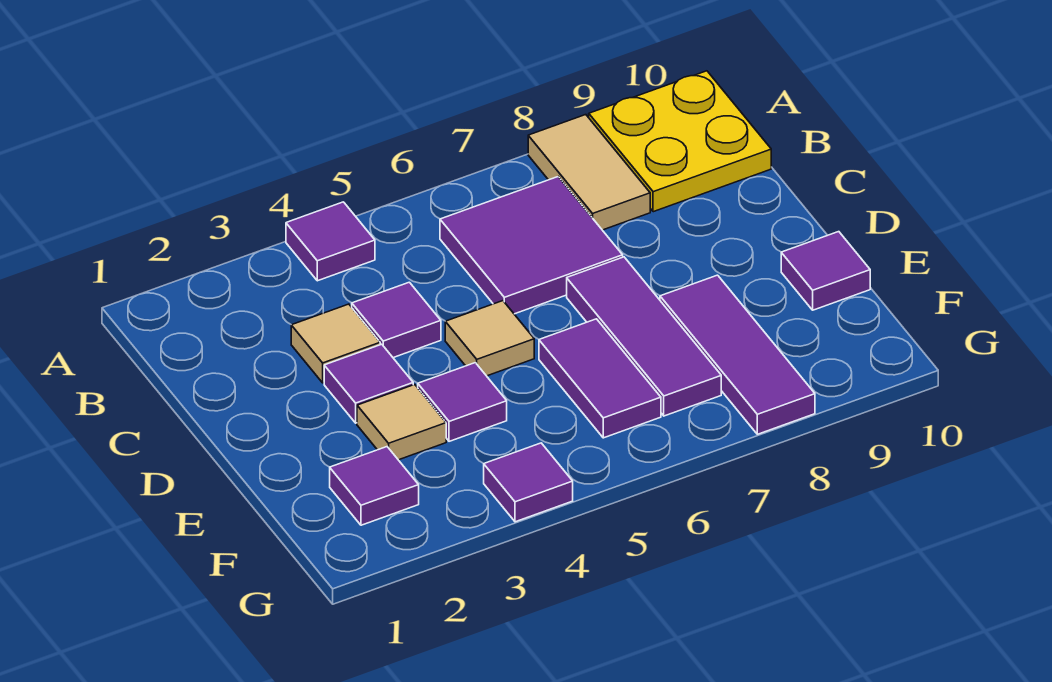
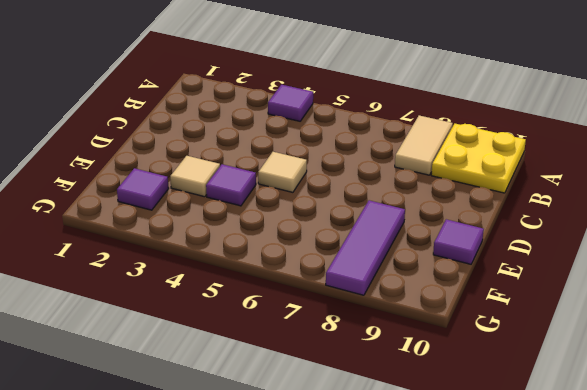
none -> purple tile B6:C7 level 1
none -> tan tile C3 level 1
none -> purple tile C4 level 1

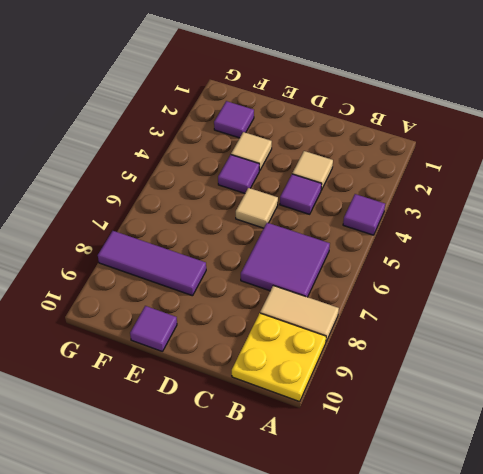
none -> purple tile D3 level 1
none -> purple tile D7:F7 level 1
none -> purple tile E6:F6 level 1

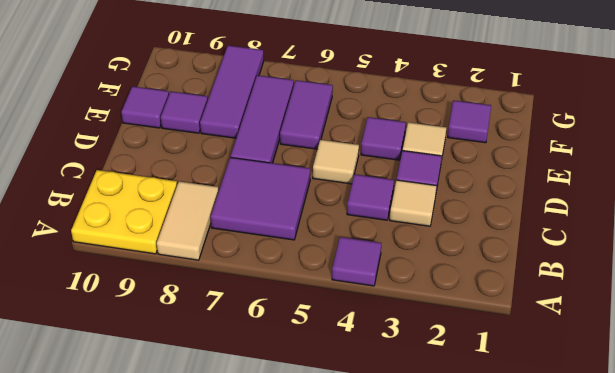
purple tile E9 level 1 -> purple tile G4 level 1

